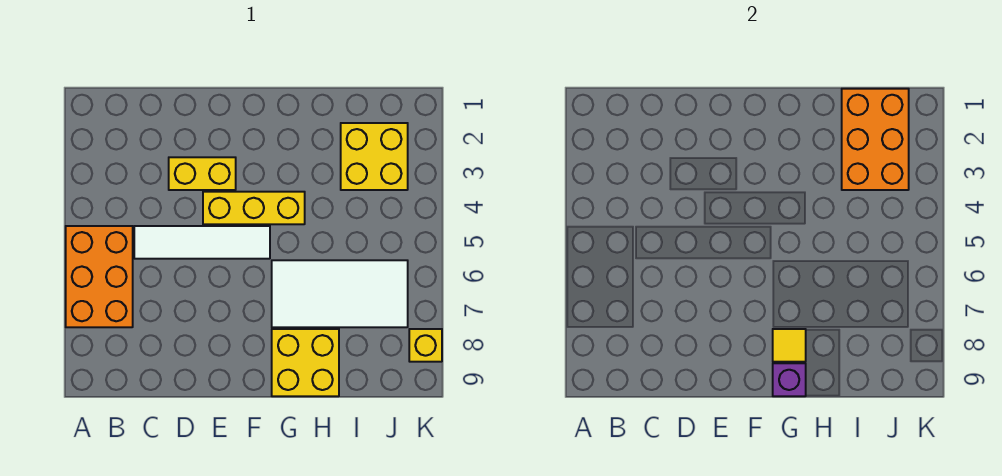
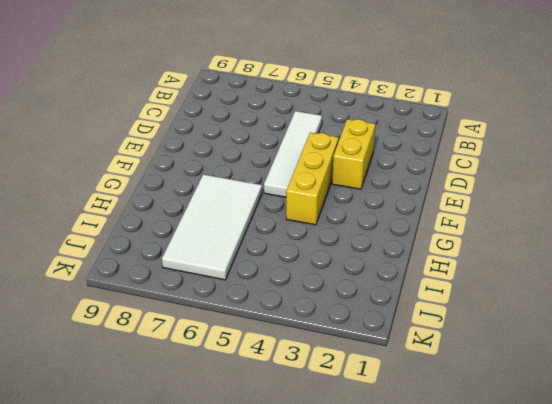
none -> orange brick A5:B7 level 1
none -> yellow brick G8:H9 level 1

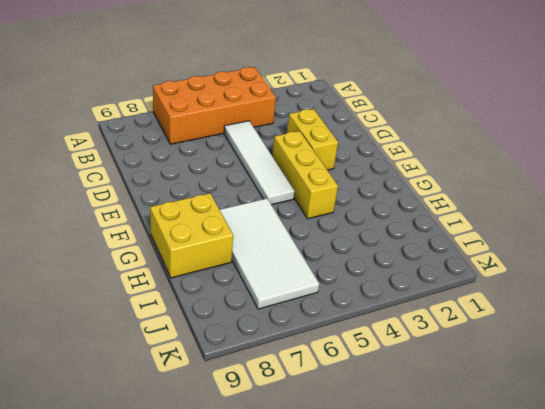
orange brick A4:B7 level 1 -> orange brick A5:B7 level 1
none -> yellow brick I2:J3 level 1
none -> yellow brick K8 level 1

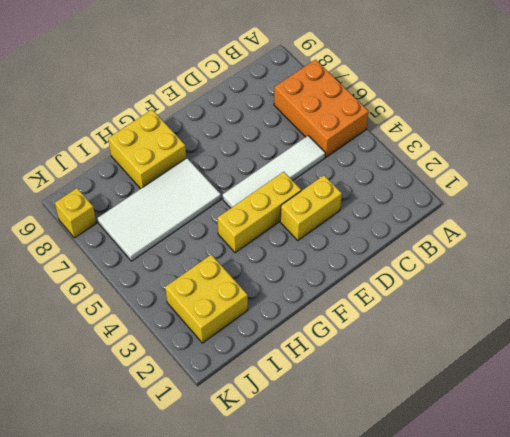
none -> yellow tile G8 level 2
none -> purple brick G9 level 2

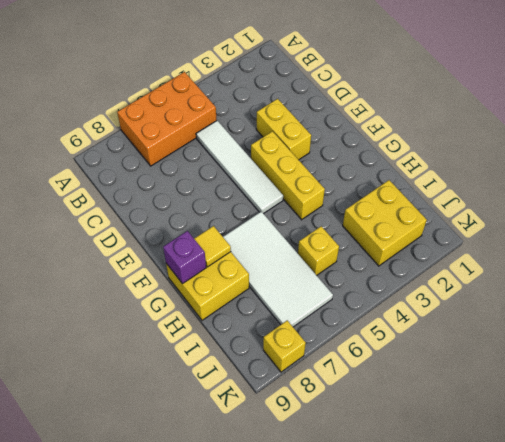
yellow brick I5 level 1 -> none
none -> orange brick I1:J3 level 2

